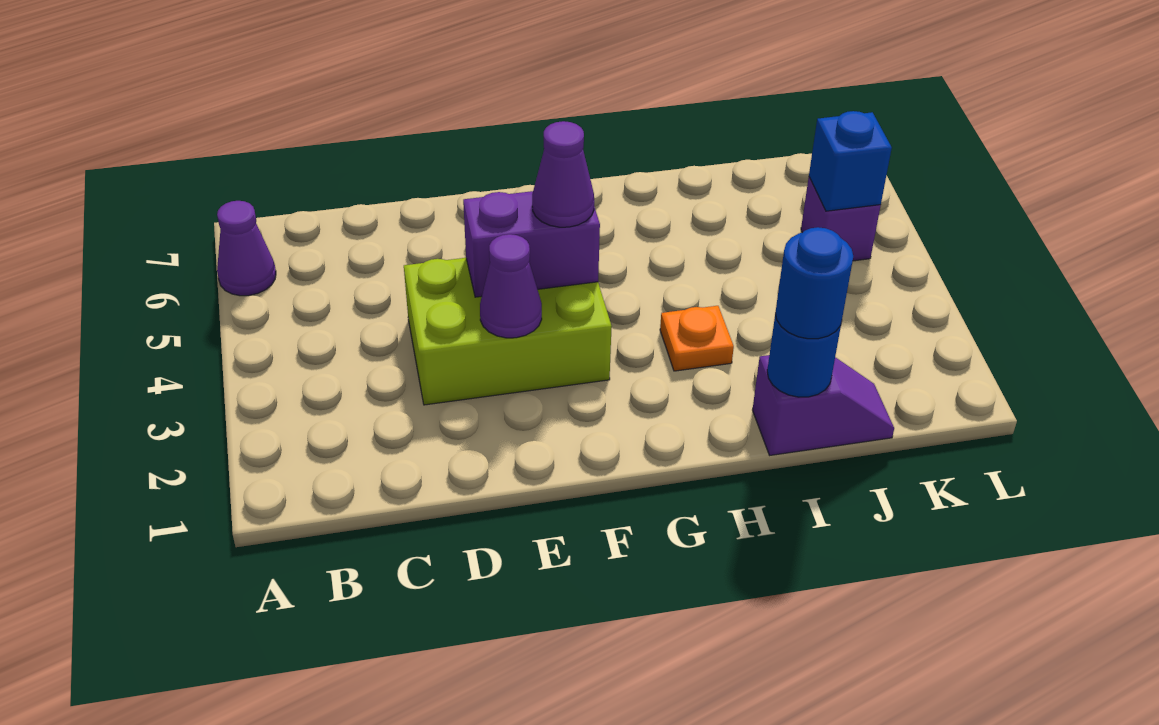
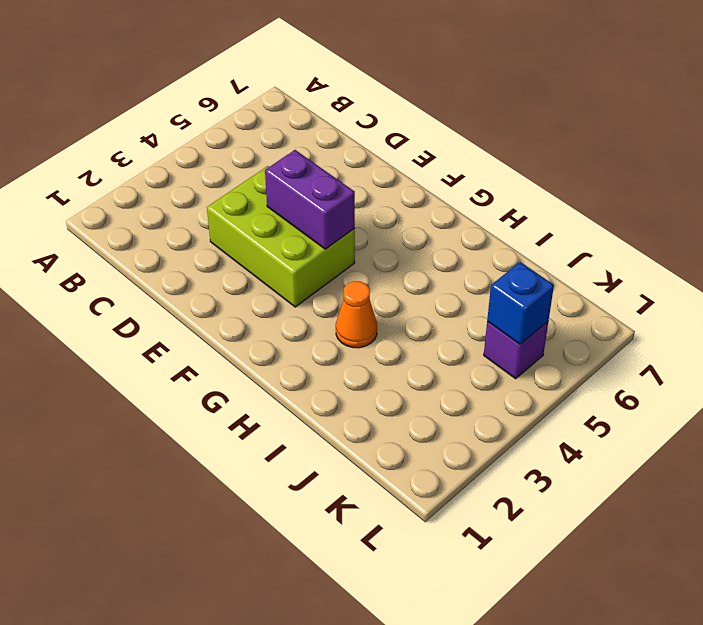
orange cone H3 level 1 -> orange plate H3 level 1
none -> purple cone A6 level 1
none -> purple slope I1:J1 level 1 top I

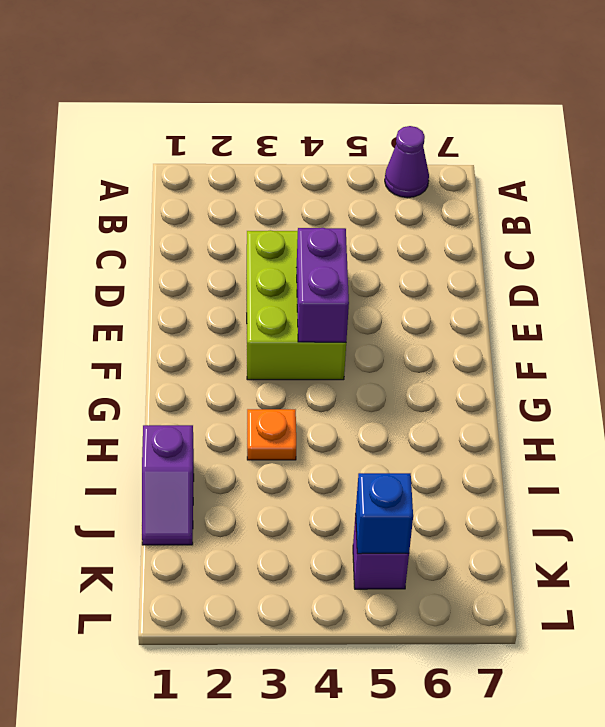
none -> purple cone E3 level 2
none -> blue round brick I1 level 2

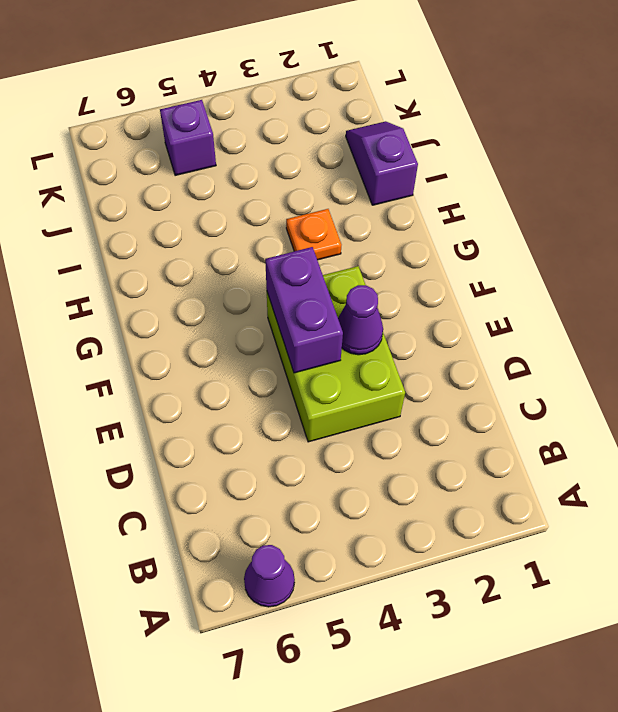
none -> blue round brick I1 level 2
none -> blue brick K5 level 2

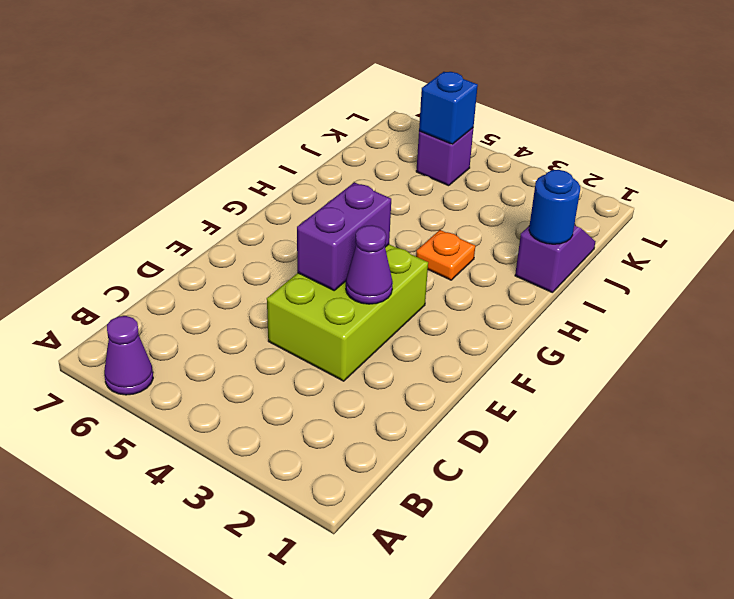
none -> purple cone F4 level 3
none -> blue round brick I1 level 3

